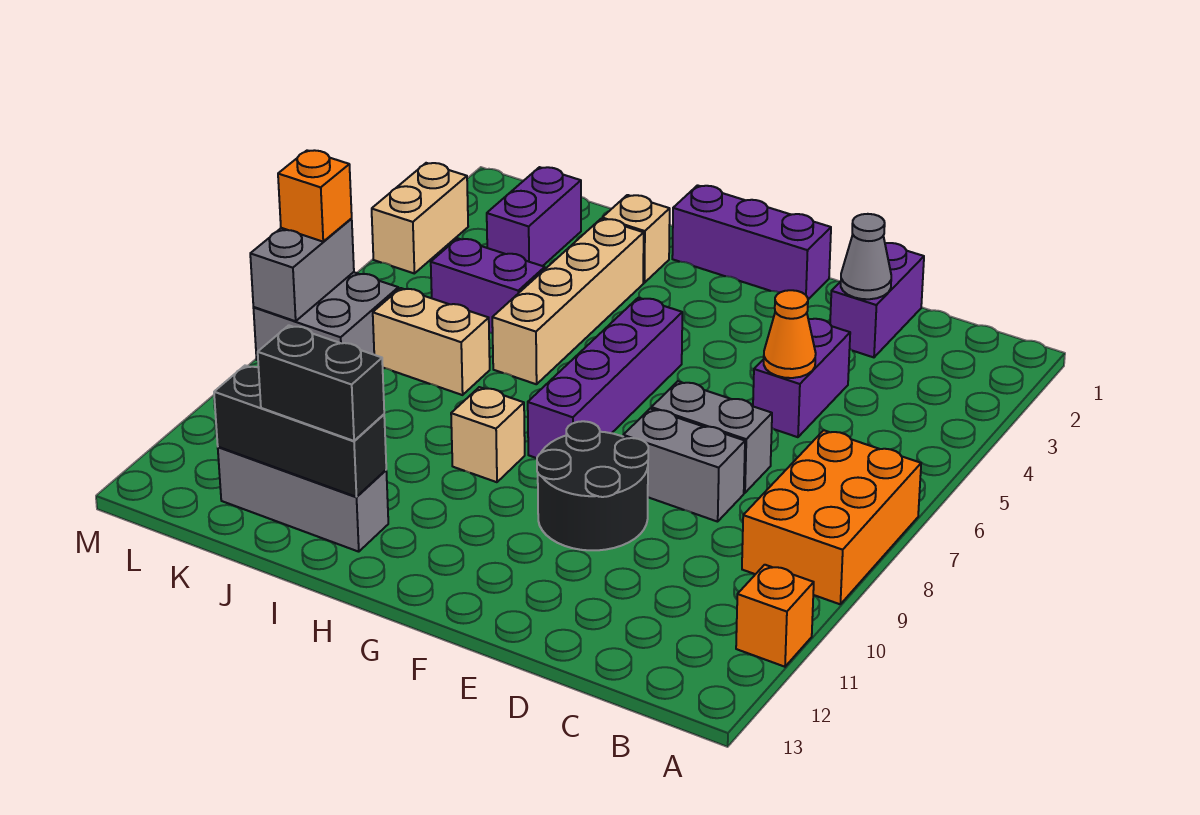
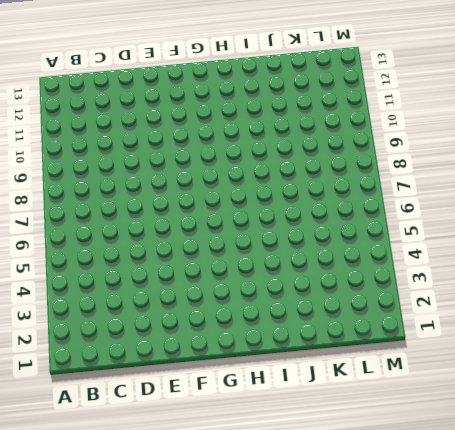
none -> orange brick A7:B9 level 1
none -> orange brick A11 level 1
none -> purple brick D1:D2 level 1

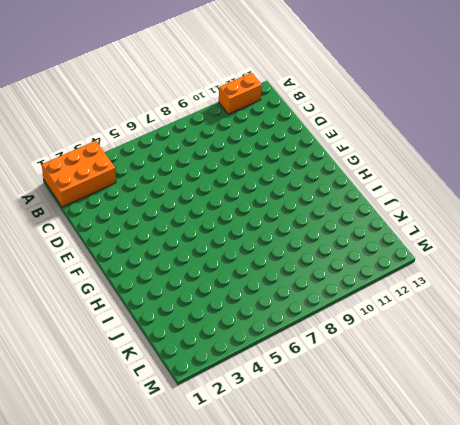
orange brick A1:B3 level 1 -> orange brick A7:B9 level 1
orange brick A11:A12 level 1 -> orange brick A11 level 1
none -> purple brick D1:D2 level 1
none -> purple brick D4:D5 level 1
none -> grey brick D7:E7 level 1

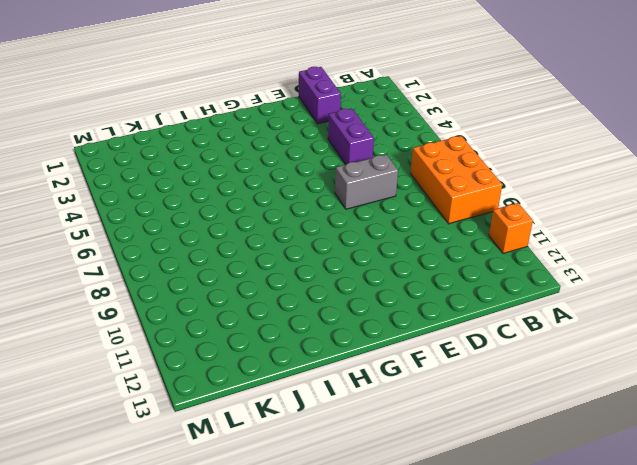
none -> grey brick D8:E8 level 1
none -> black round brick E9:F10 level 1
none -> purple brick F1:H1 level 1

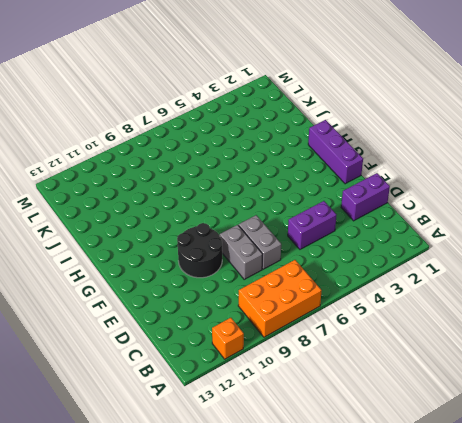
none -> purple brick G5:G8 level 1
none -> tan brick H9 level 1
none -> tan brick I2 level 1

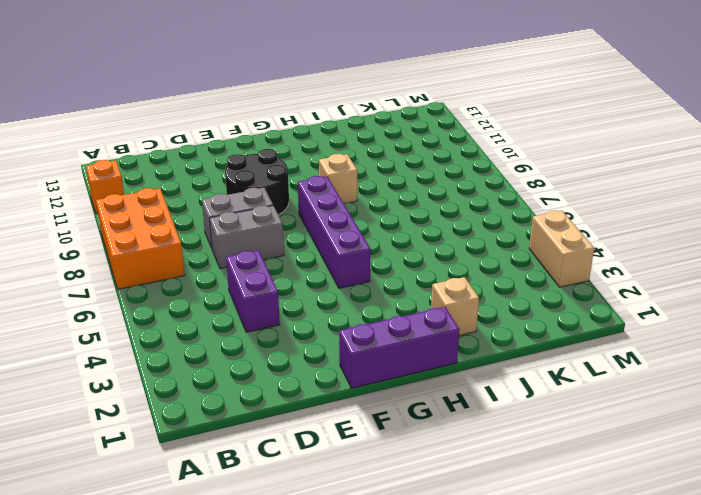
none -> purple brick D1:D2 level 1
none -> tan brick I3:I6 level 1
none -> grey brick I12:K12 level 1

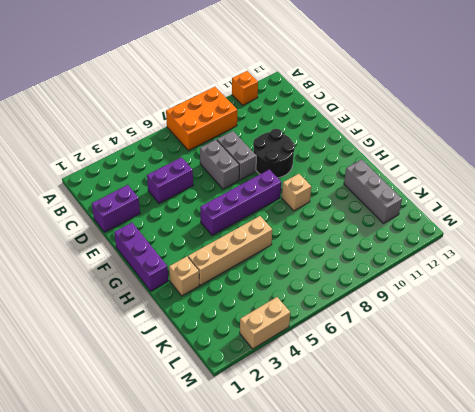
none -> purple brick J5:K5 level 1
none -> tan brick J7:K7 level 1
none -> purple brick K2:K3 level 1

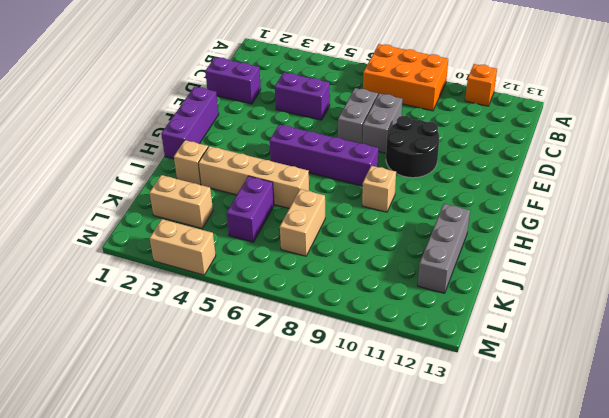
tan brick K2:K3 level 1 -> purple brick K2:K3 level 1
none -> grey brick L7:M8 level 1
none -> grey cone D2 level 2
none -> orange cone D5 level 2

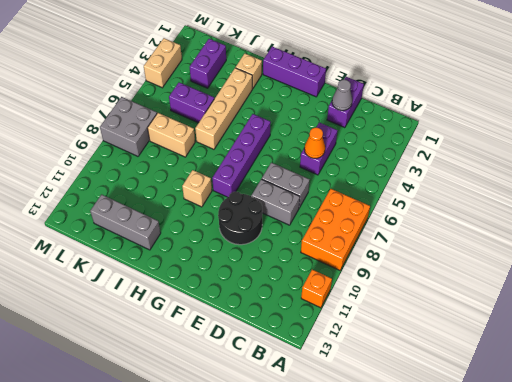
none -> black brick I12:K12 level 2
none -> grey brick M7:M8 level 2
none -> black brick I12:J12 level 3

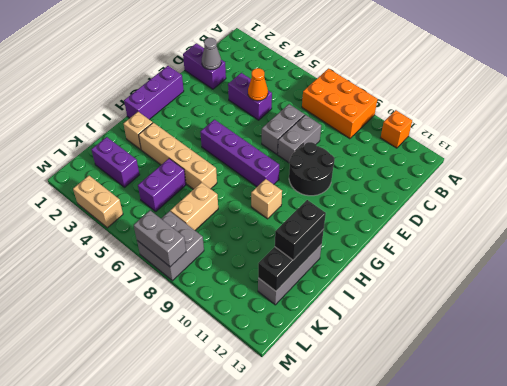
none -> orange brick M7 level 3

